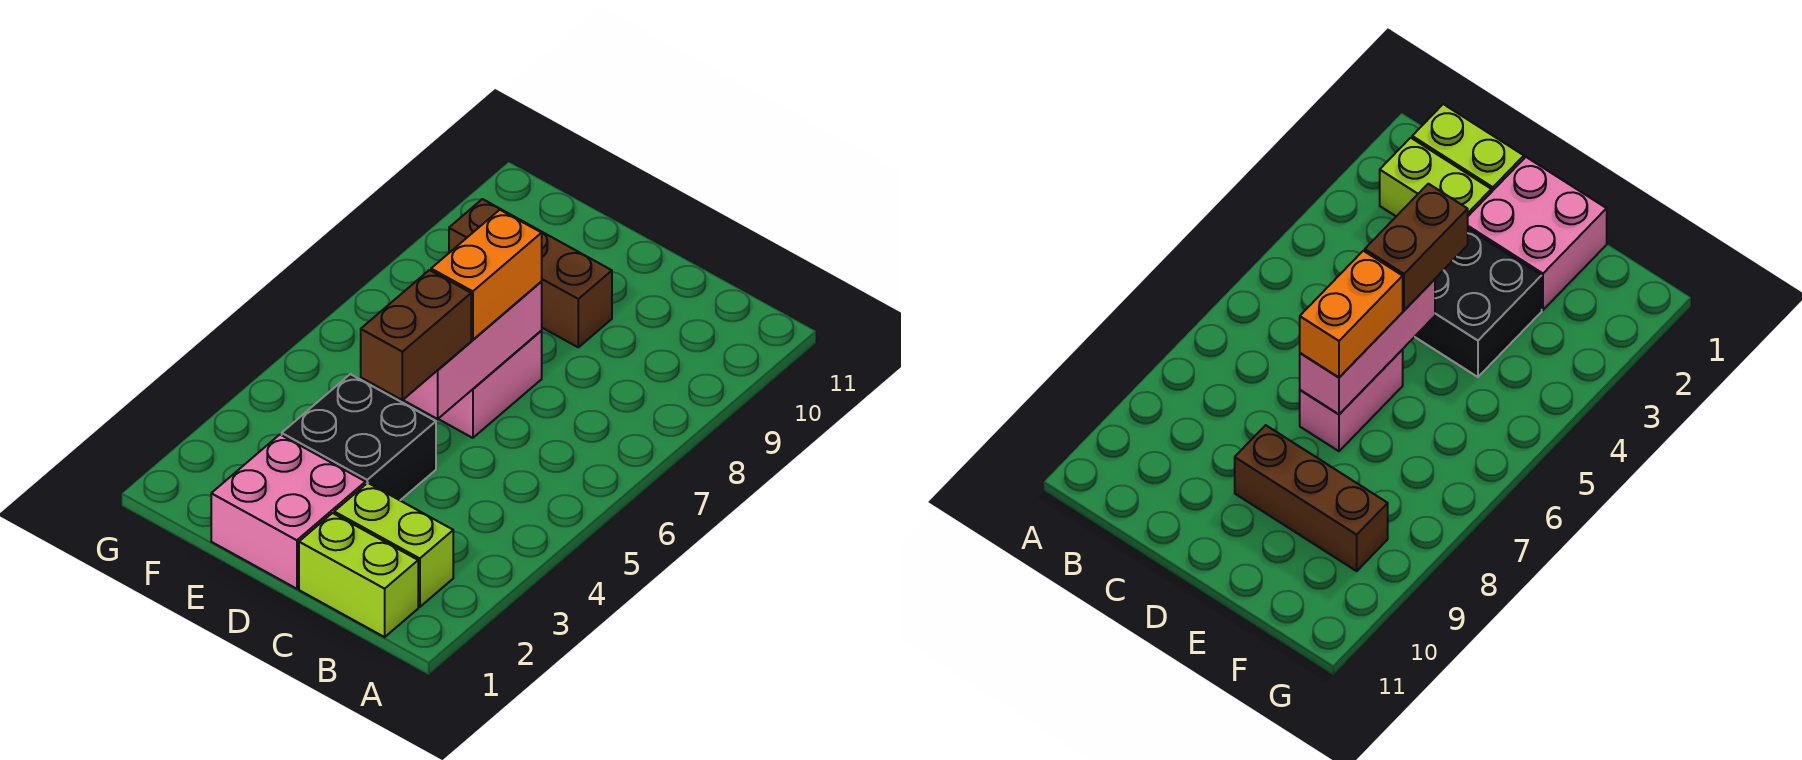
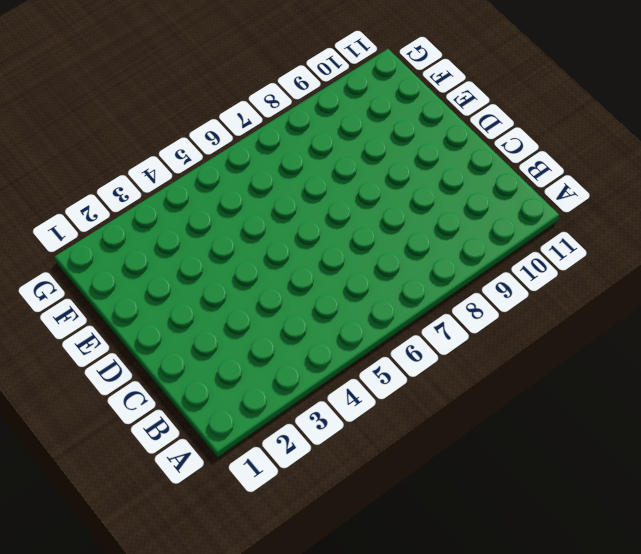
none -> lime brick B1:C1 level 1
none -> lime brick B2:C2 level 1

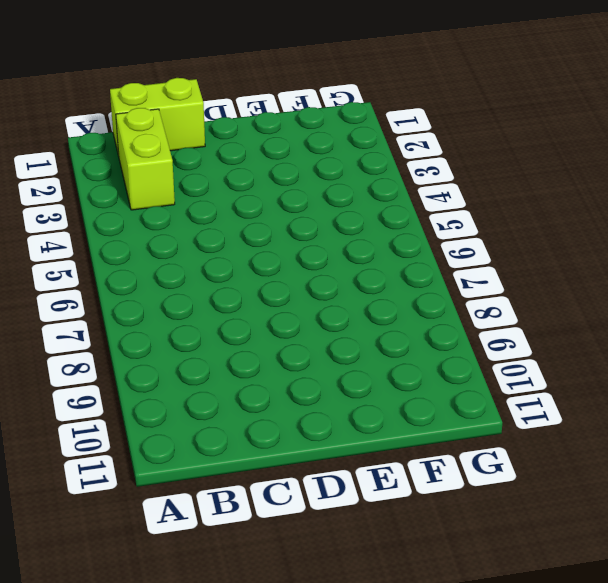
lime brick B2:B3 level 1 -> lime brick B2:C2 level 1
none -> pink brick D1:E2 level 1
none -> black brick D3:E4 level 1

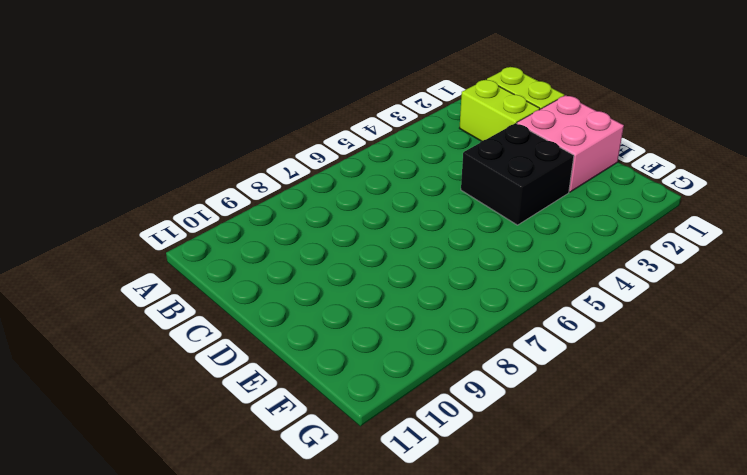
none -> pink brick D6:D7 level 1
none -> brown brick D9:F9 level 1

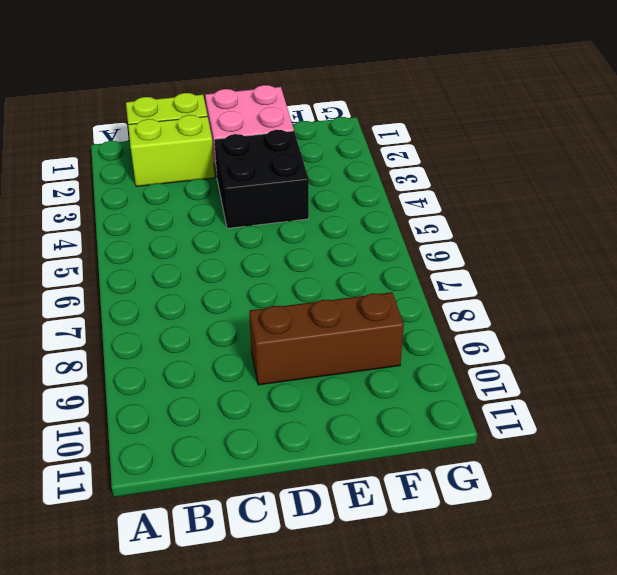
none -> pink brick D6:D7 level 1
none -> pink brick D5:D7 level 2

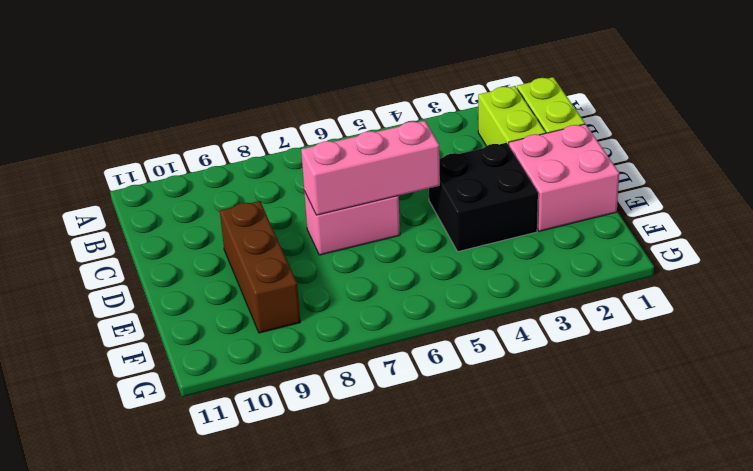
none -> brown brick D4:D5 level 3
none -> orange brick D6:D7 level 3

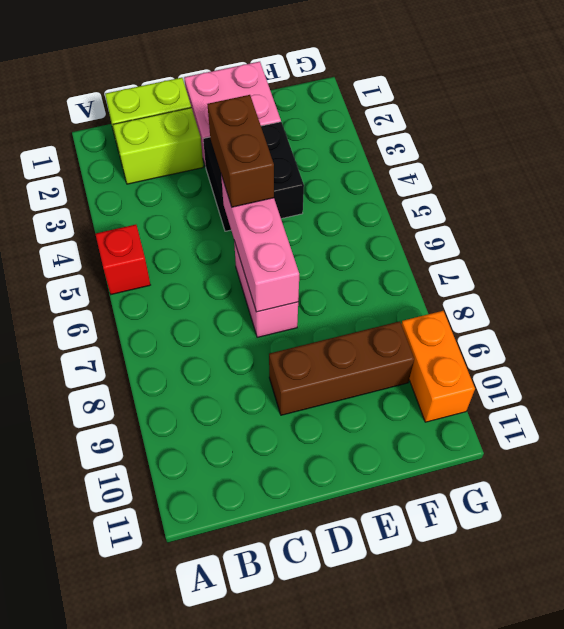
red brick A5 level 1 -> none
orange brick G9:G10 level 1 -> orange brick D6:D7 level 3

